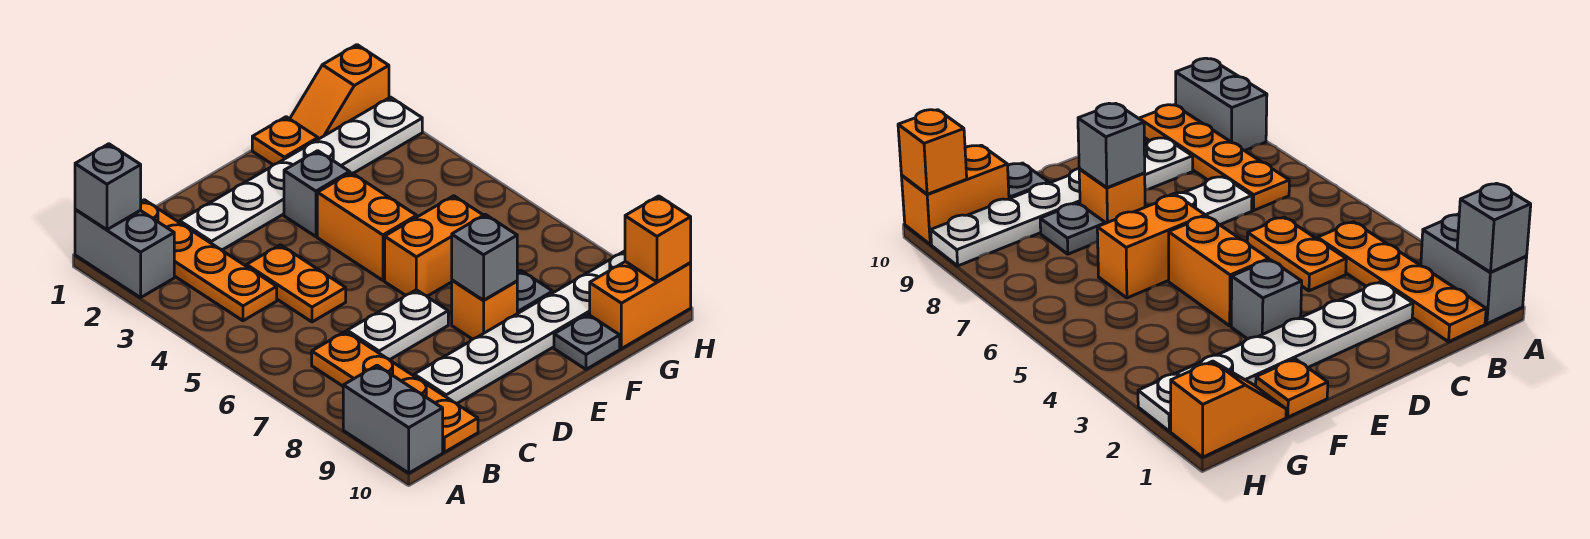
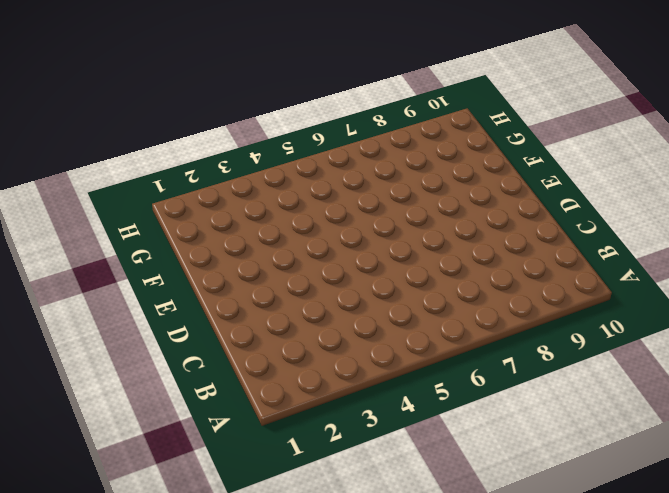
none -> grey brick A1:A2 level 1
none -> grey brick A9:A10 level 1
none -> orange plate B1:B4 level 1

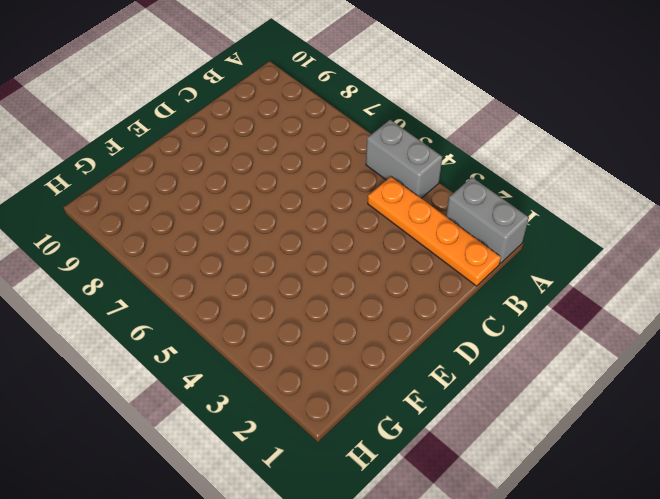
grey brick A4:A5 level 1 -> grey brick A9:A10 level 1
none -> orange plate B7:B10 level 1
none -> white plate C2:H2 level 1
none -> orange plate C4:C5 level 1

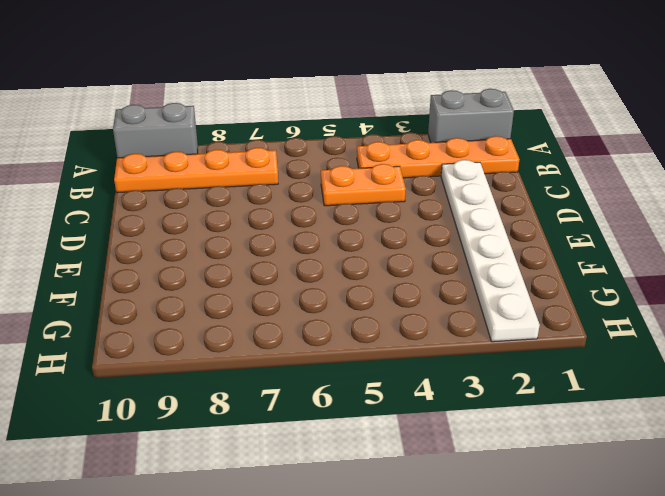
none -> white plate C7:D7 level 1
none -> white plate C9:H9 level 1
none -> grey brick E3 level 1

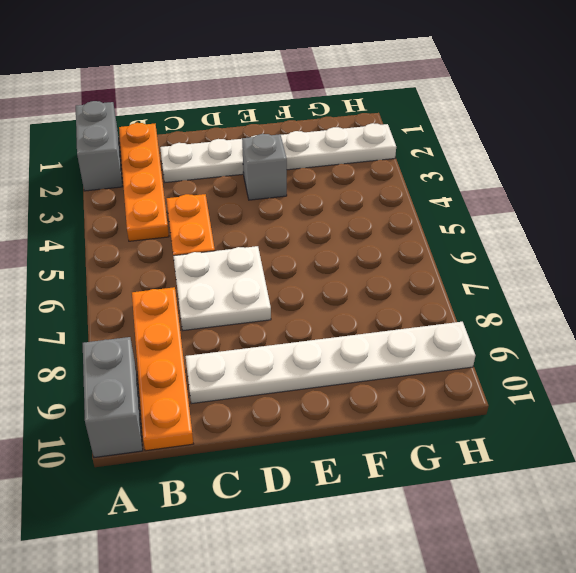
white plate C6:D7 level 1 -> white plate C7:D7 level 1
none -> orange brick E4:E5 level 1
none -> orange brick E6:F6 level 1
none -> orange brick E8 level 1

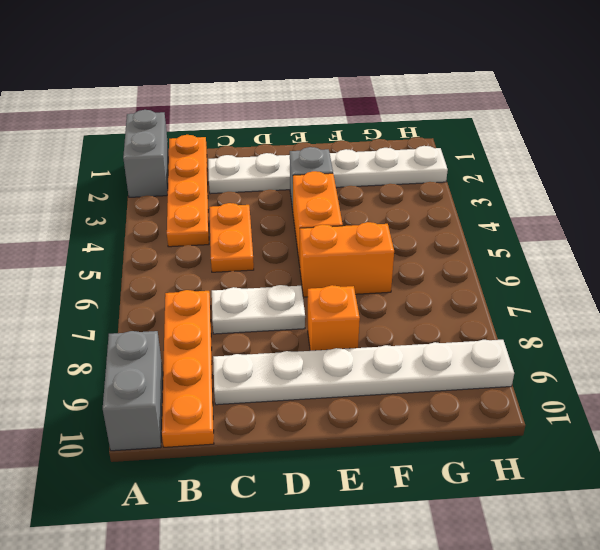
none -> orange plate F1 level 1
none -> grey plate F8 level 1
none -> grey plate F10 level 1

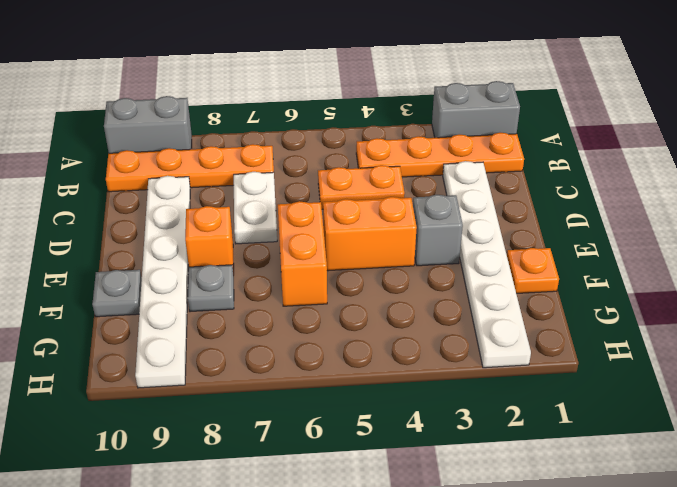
none -> orange slope G1:H1 level 1 top H
none -> orange brick G10:H10 level 1
none -> grey brick A1 level 2

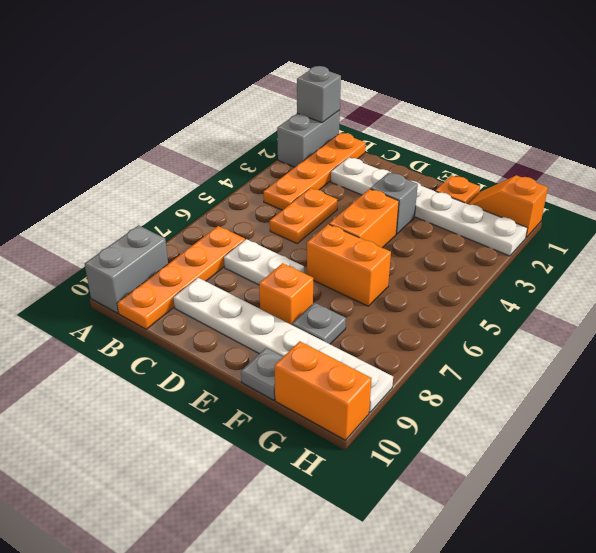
none -> grey brick E8 level 2
none -> orange brick H10 level 2

